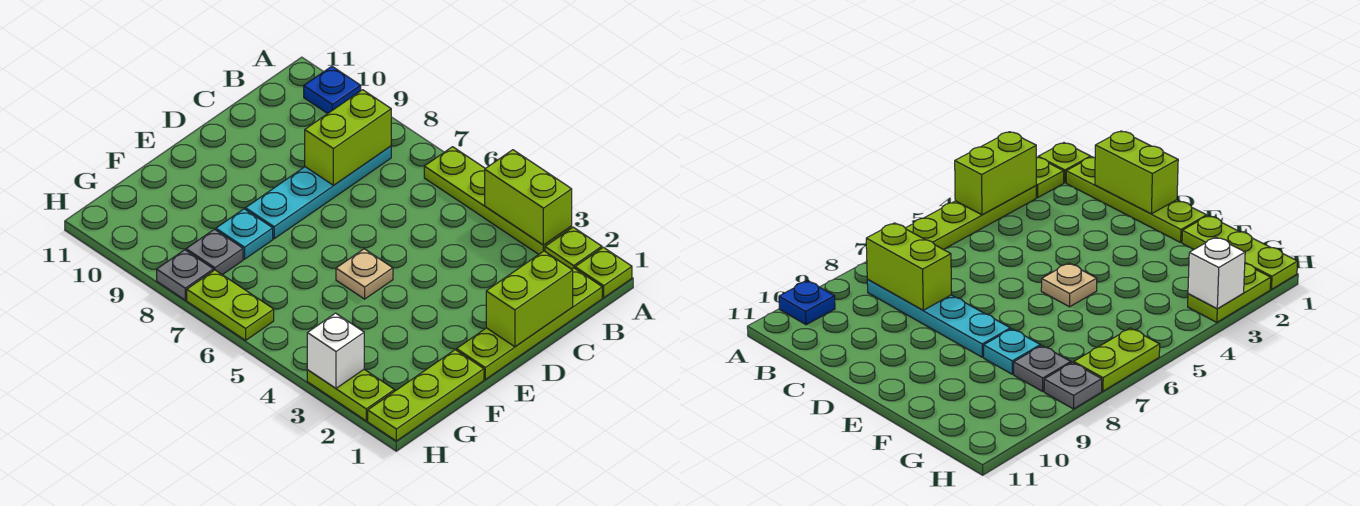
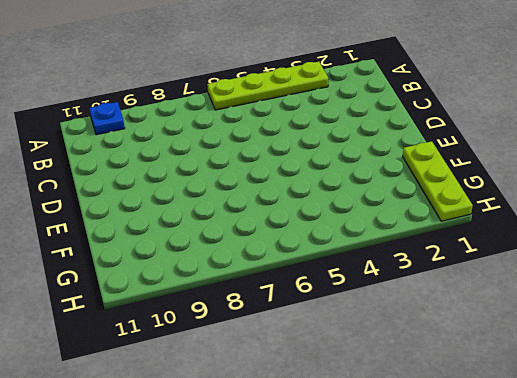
none -> lime plate A1 level 1
none -> lime plate A2 level 1
none -> lime plate B1:E1 level 1

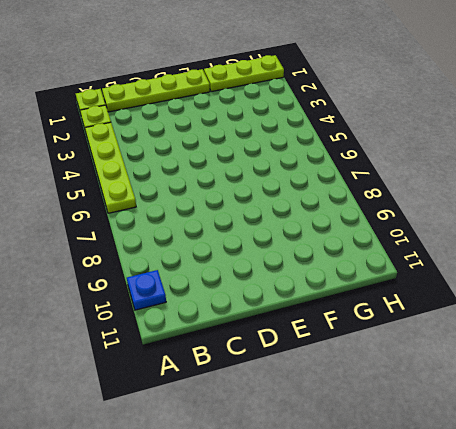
none -> cyan plate B8:E8 level 1
none -> tan plate E5 level 1
none -> cyan plate F8 level 1

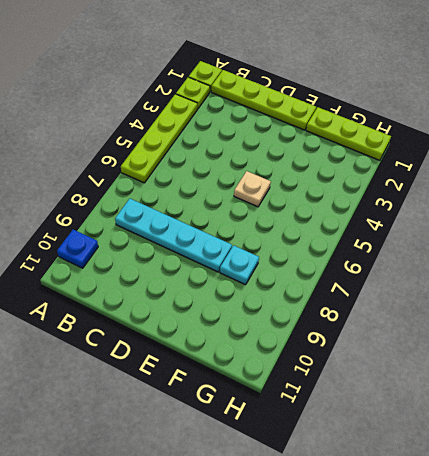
none -> grey plate G8 level 1
none -> lime plate H2:H3 level 1
none -> lime plate H6:H7 level 1

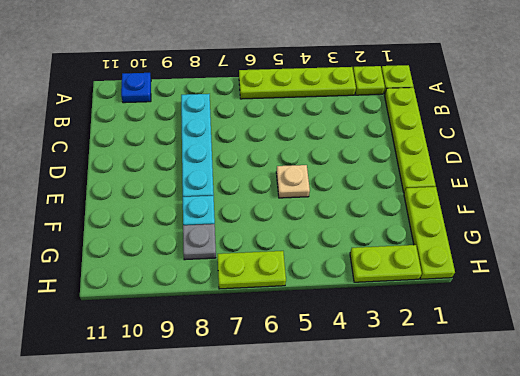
none -> grey plate H8 level 1
none -> lime brick A3:A4 level 2
none -> lime brick B8:C8 level 2

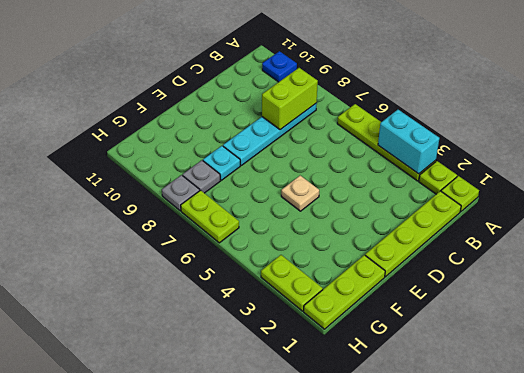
cyan brick A3:A4 level 2 -> lime brick A3:A4 level 2
none -> lime brick C1:D1 level 2
none -> white brick H3 level 2

